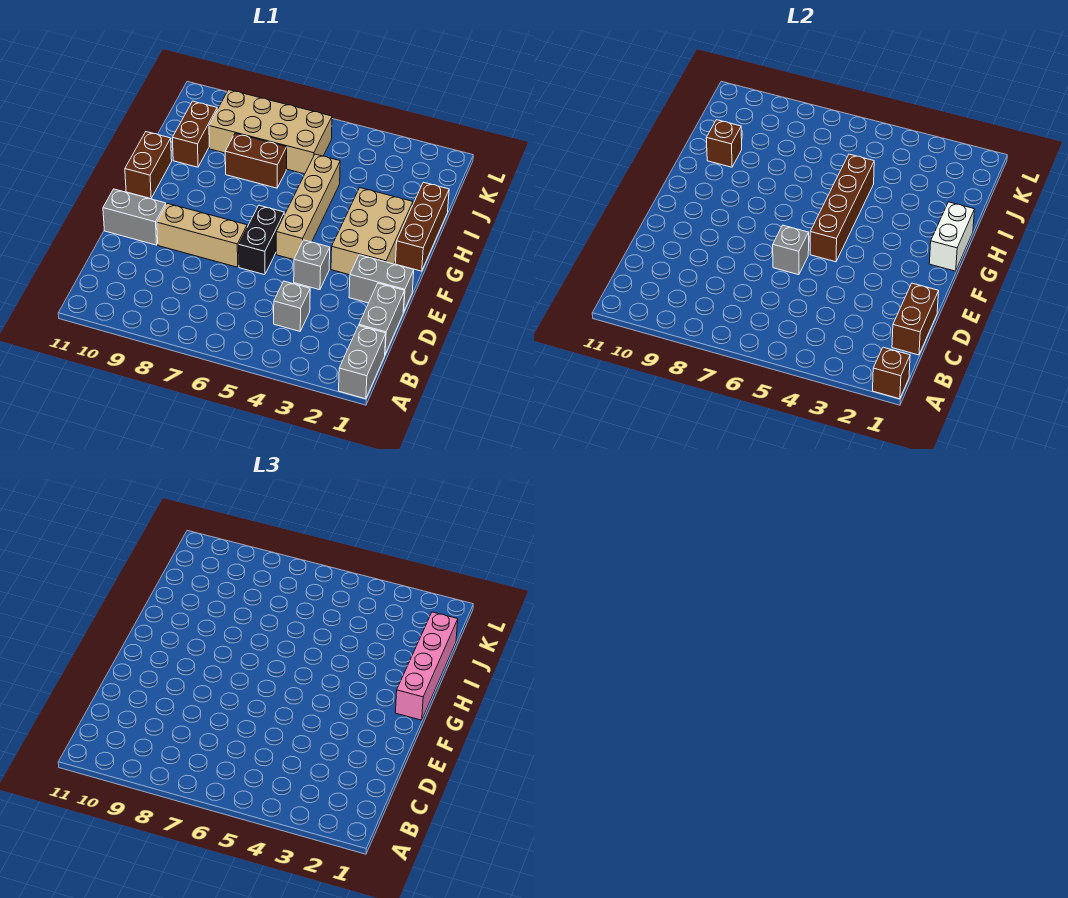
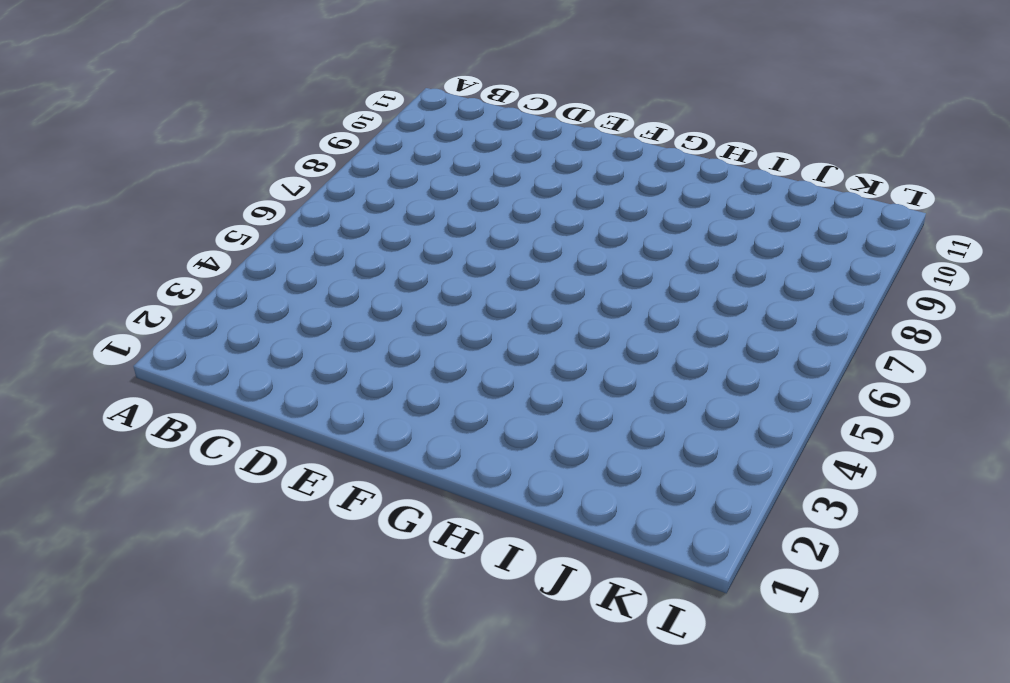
none -> grey brick A1:B1 level 1
none -> grey brick C1:D1 level 1
none -> grey brick C4 level 1

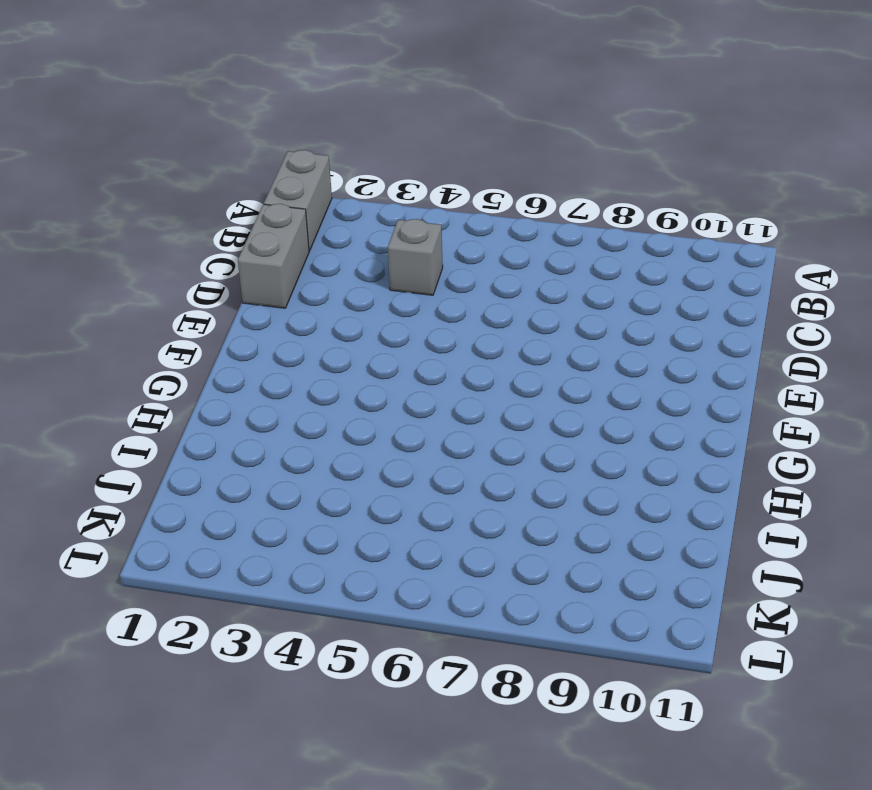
none -> grey brick E1:E2 level 1
none -> grey brick E4 level 1
none -> black brick E6:F6 level 1

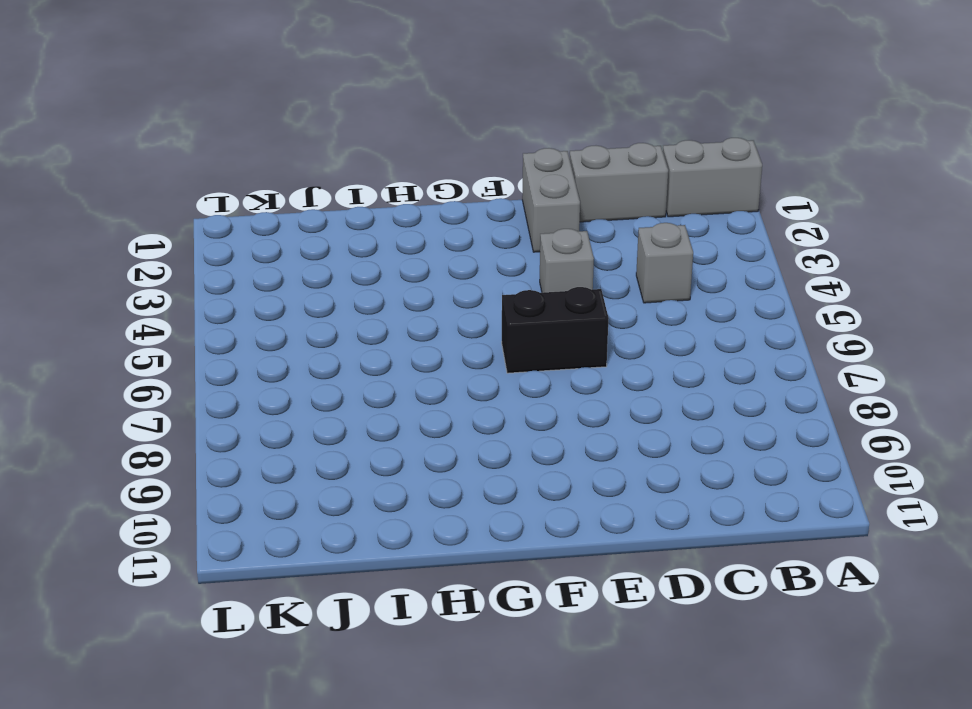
none -> tan brick E7:E9 level 1
none -> grey brick E10:E11 level 1
none -> tan brick F2:H3 level 1

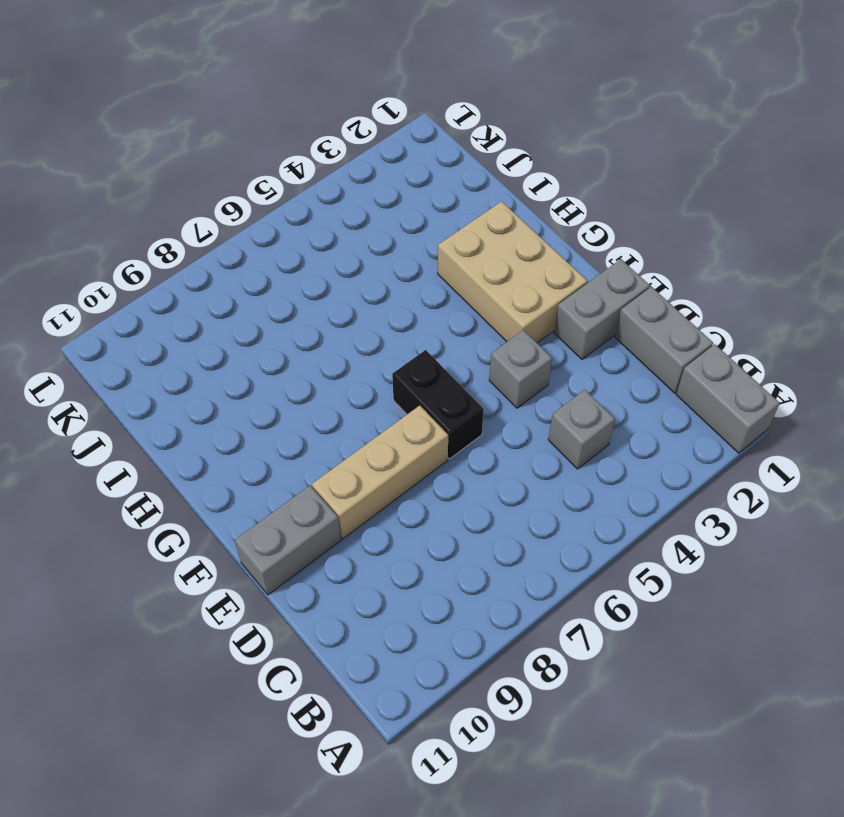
none -> tan brick F5:I5 level 1
none -> brown brick G1:I1 level 1
none -> brown brick G11:H11 level 1

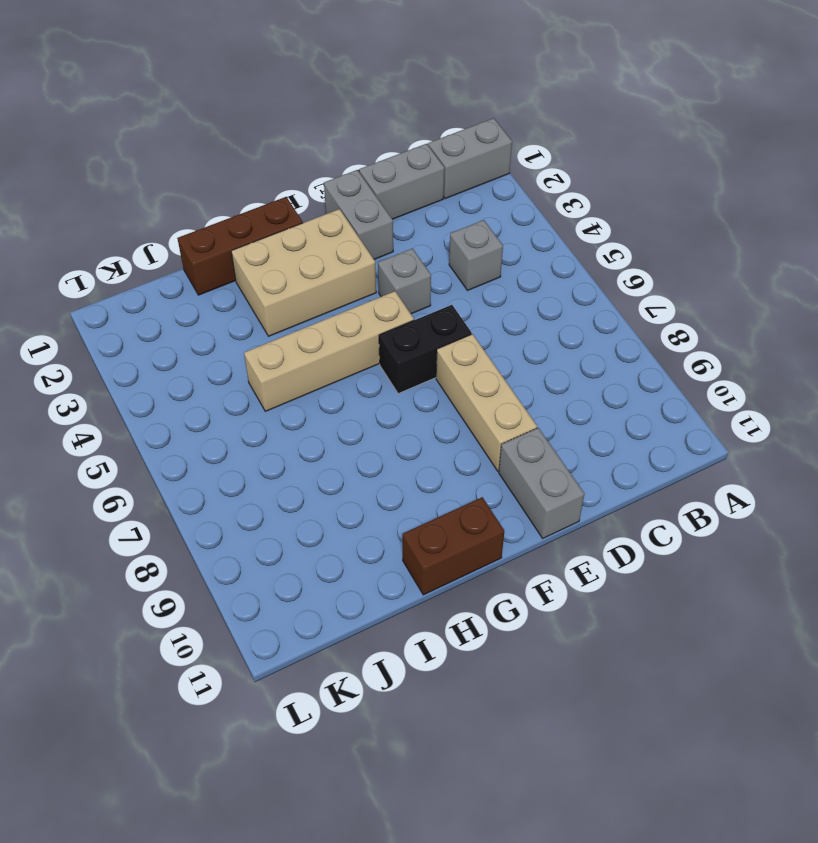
none -> brown brick I7:I8 level 1
none -> brown brick I10:J10 level 1
none -> tan brick J6:K9 level 1

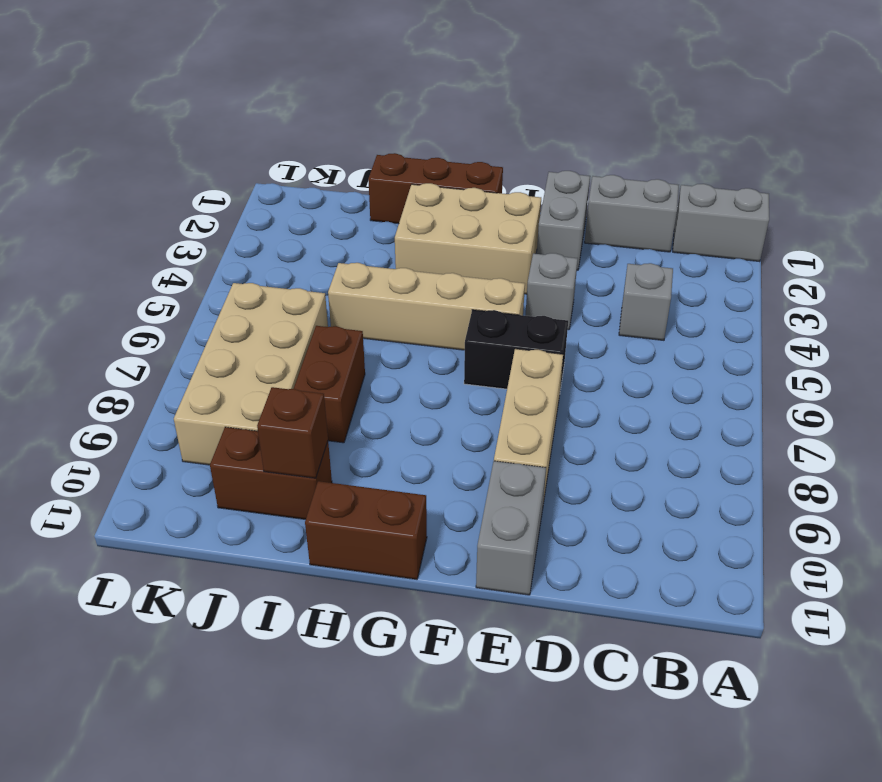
none -> brown brick A1 level 2
none -> brown brick C1:D1 level 2
none -> grey brick E6 level 2

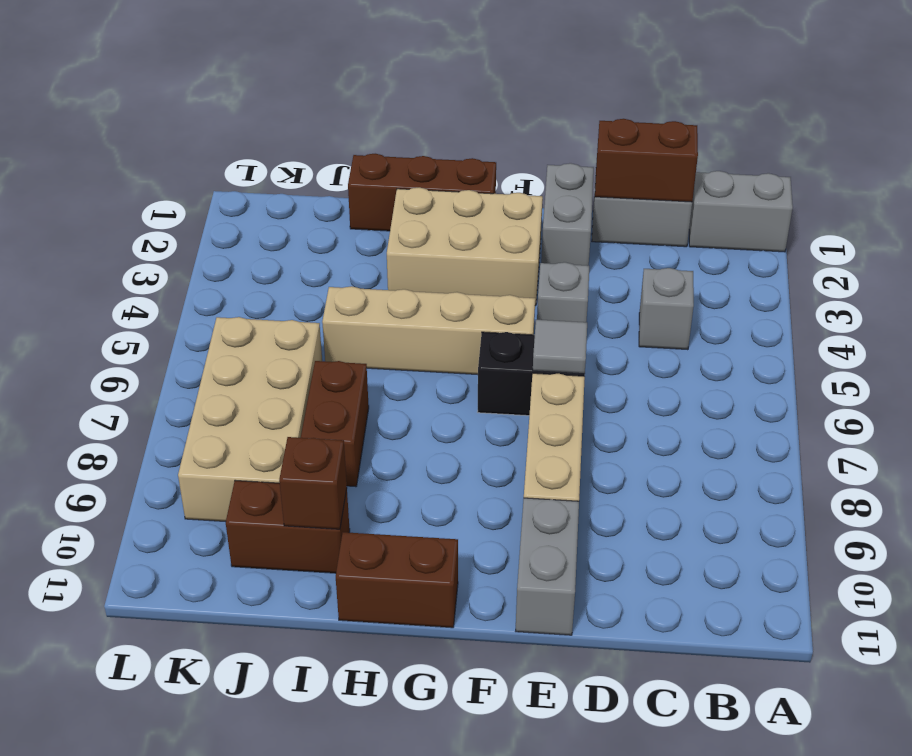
grey tile E6 level 2 -> grey brick E6 level 2
none -> brown brick A1 level 2
none -> brown brick F5:I5 level 2
none -> white brick G1:H1 level 2

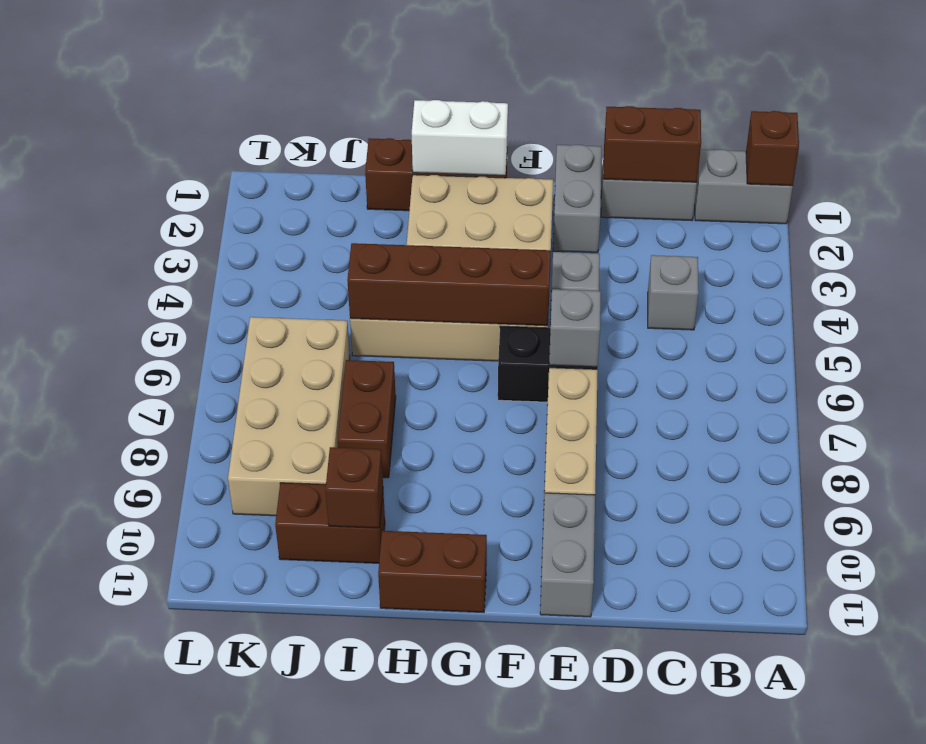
none -> pink brick G1:J1 level 3

